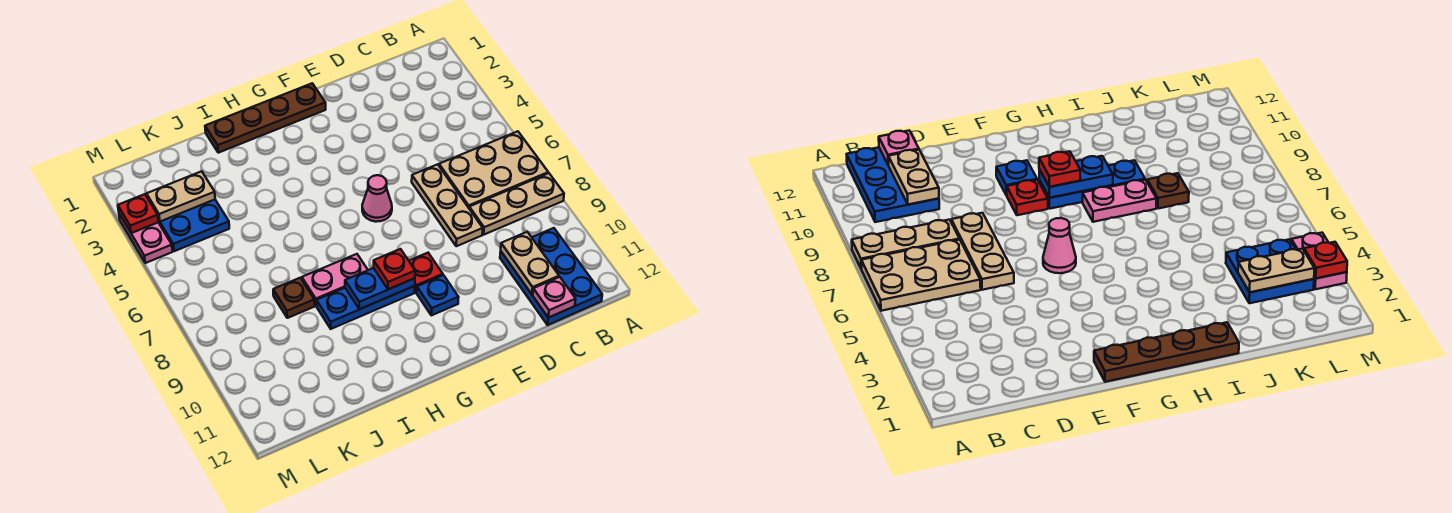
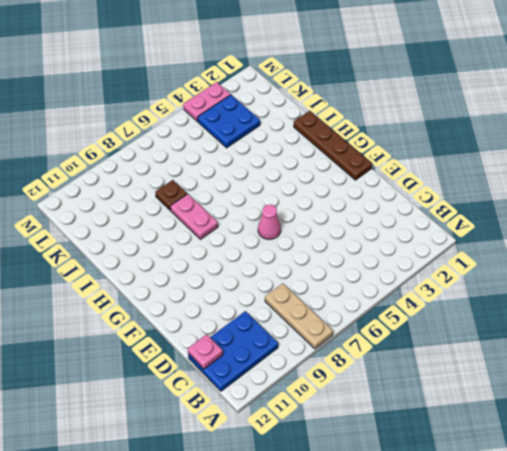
none -> tan plate A6:C7 level 1
none -> tan plate D6:D8 level 1
none -> red plate F9 level 1

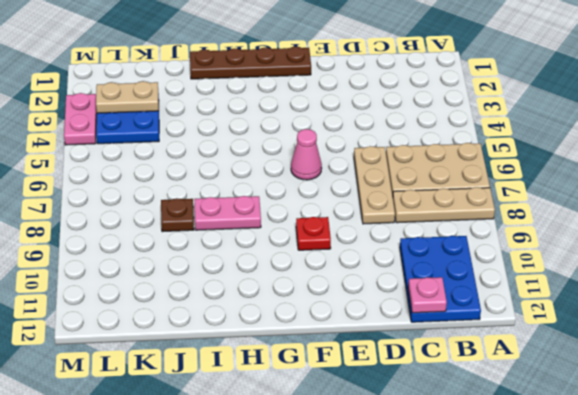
none -> blue plate F10 level 1
none -> blue plate G9:I9 level 1
none -> tan plate C10:C11 level 2

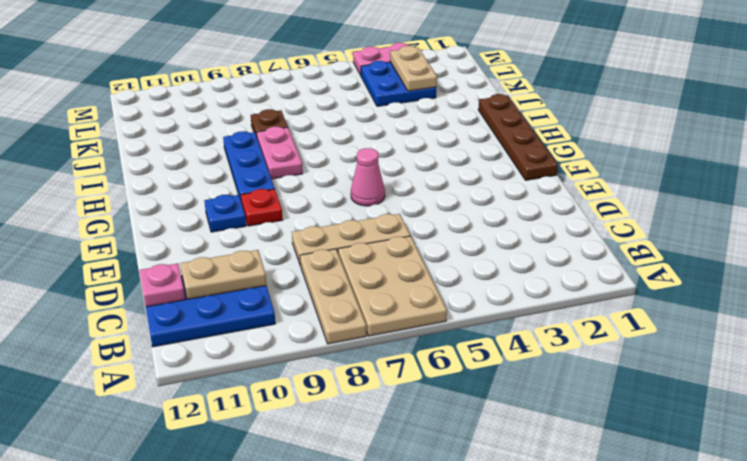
none -> blue plate G9:H9 level 2
none -> red plate M3 level 2
none -> red plate G9 level 3

